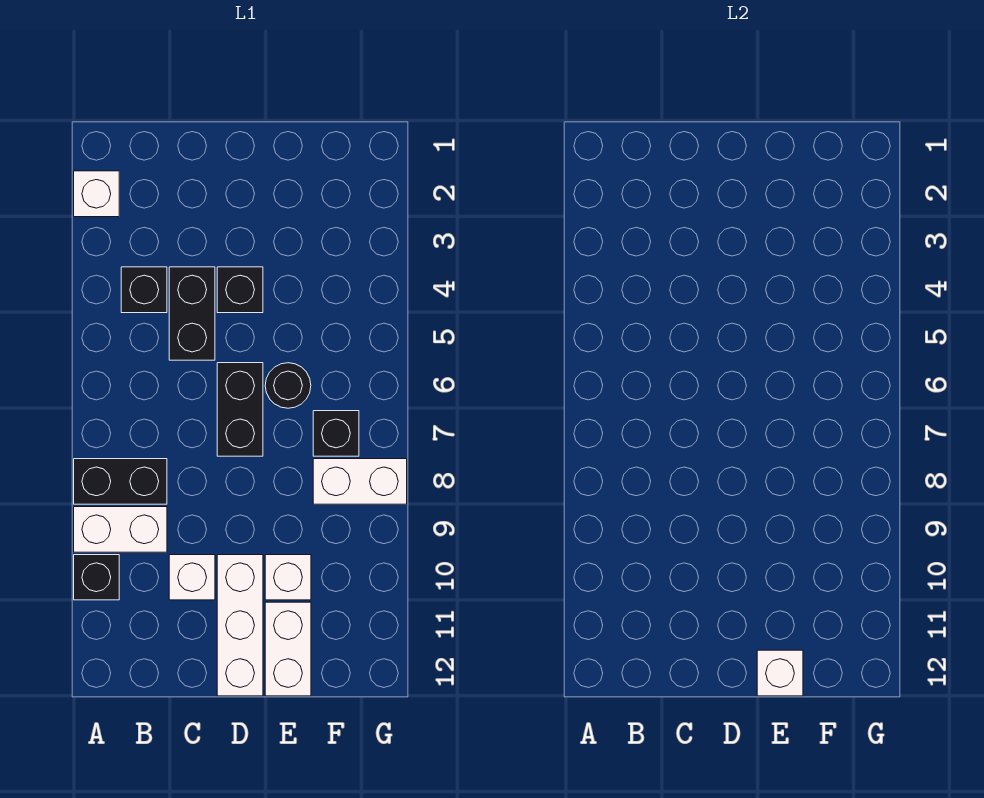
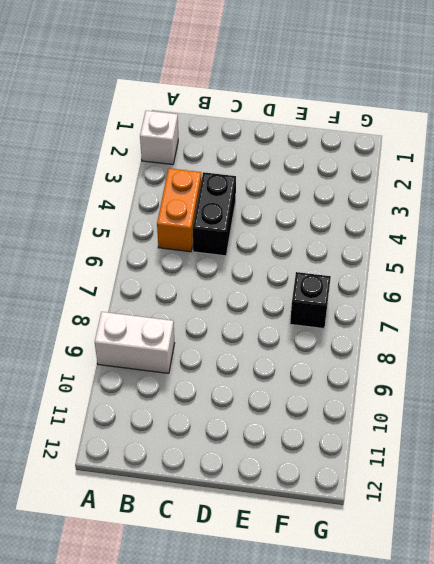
orange brick B4:B5 level 1 -> black brick B4 level 1
none -> black brick A8:B8 level 1
none -> black brick A10 level 1
none -> white brick C10 level 1

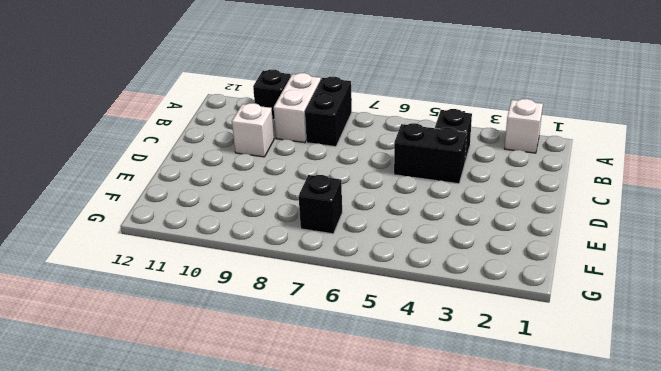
none -> black brick D4 level 1
none -> black brick D6:D7 level 1
none -> white brick D10:D12 level 1

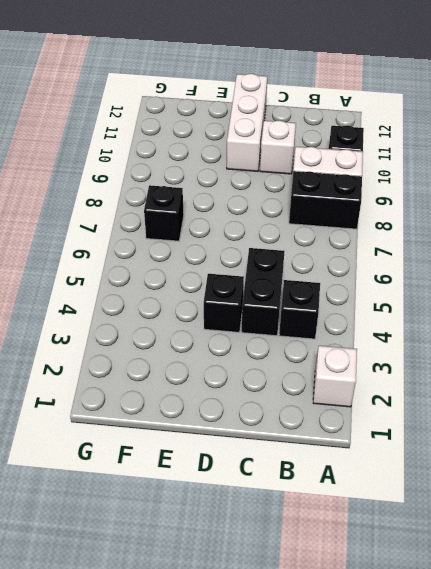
none -> black brick D6:D7 level 1
none -> black round brick E6 level 1
none -> white brick E10 level 1

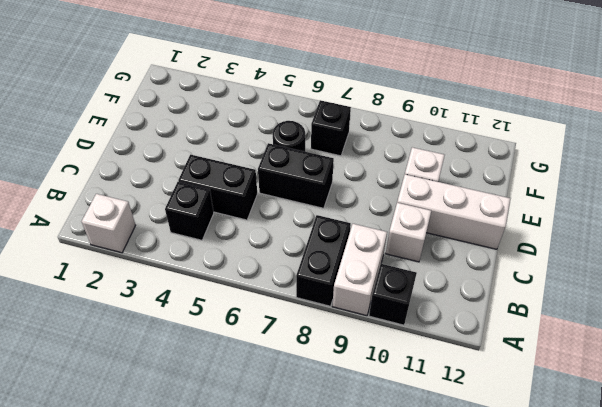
none -> black brick D4 level 1
none -> white brick E11:E12 level 1
none -> white brick F8:G8 level 1

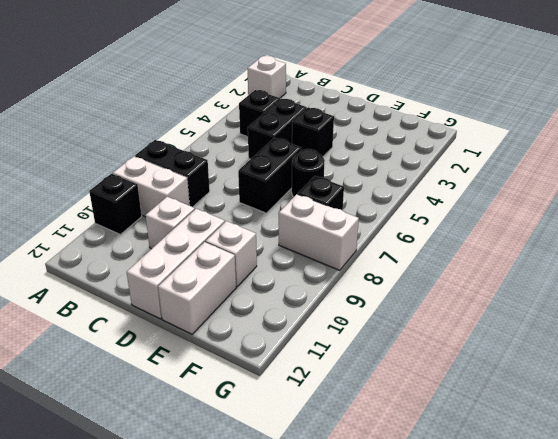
none -> white brick E12 level 2

